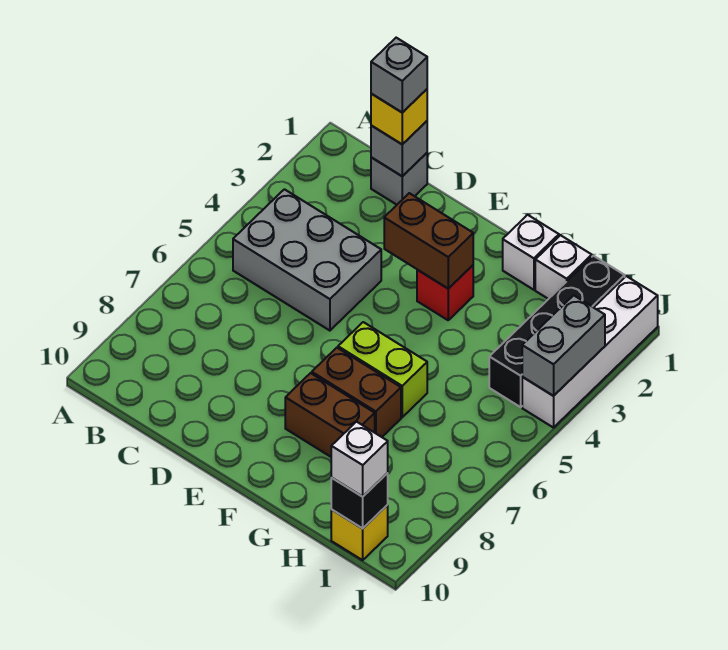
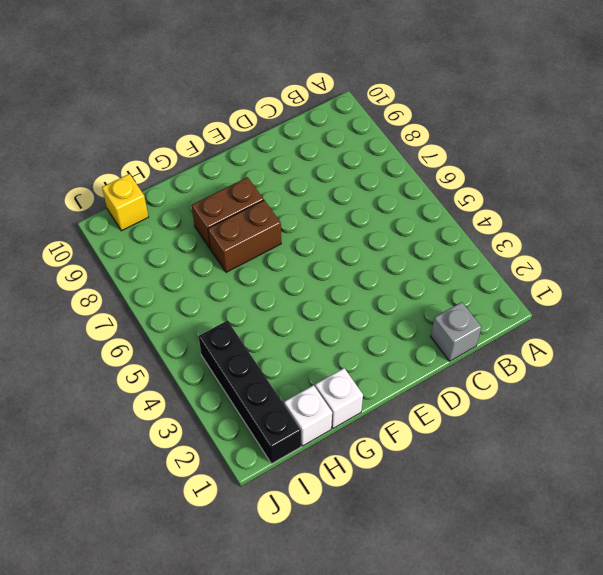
none -> grey brick B4:D5 level 1
none -> red brick F3 level 1
none -> lime brick F6:G6 level 1

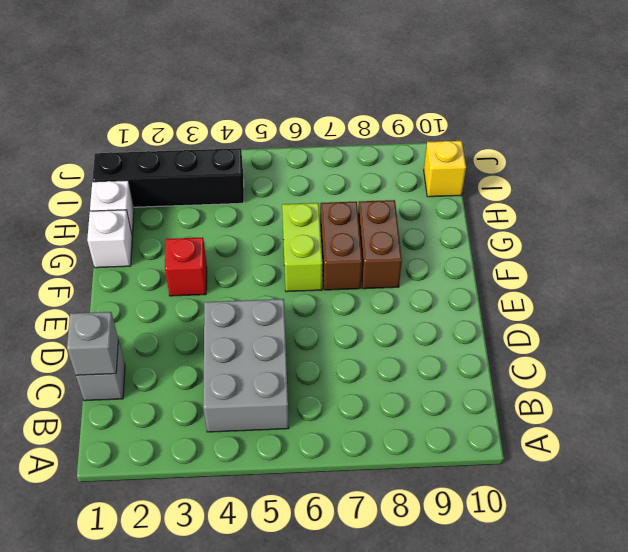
none -> white brick J1:J4 level 1
none -> brown brick E3:F3 level 2
none -> black brick I10 level 2

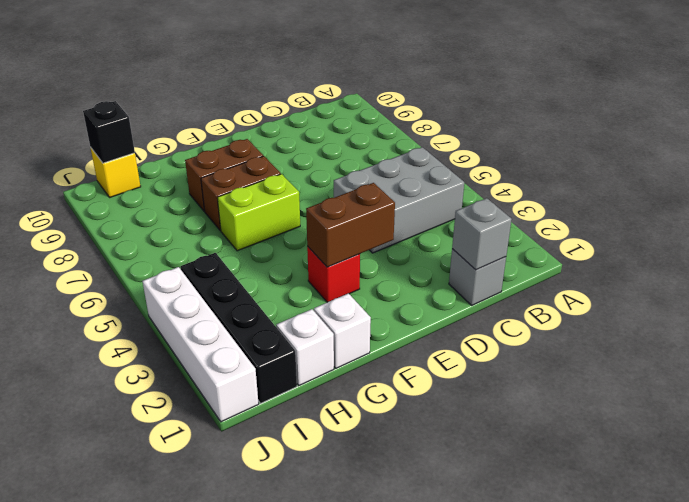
none -> grey brick J3:J4 level 2
none -> yellow brick C1 level 3
none -> white brick I10 level 3

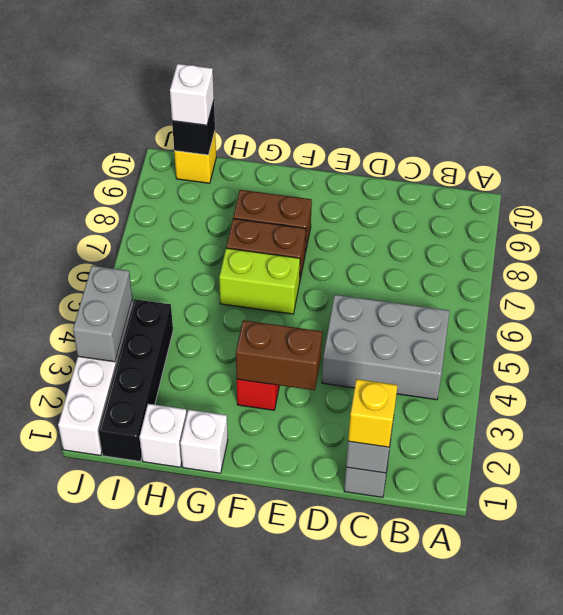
none -> grey brick C1 level 4

